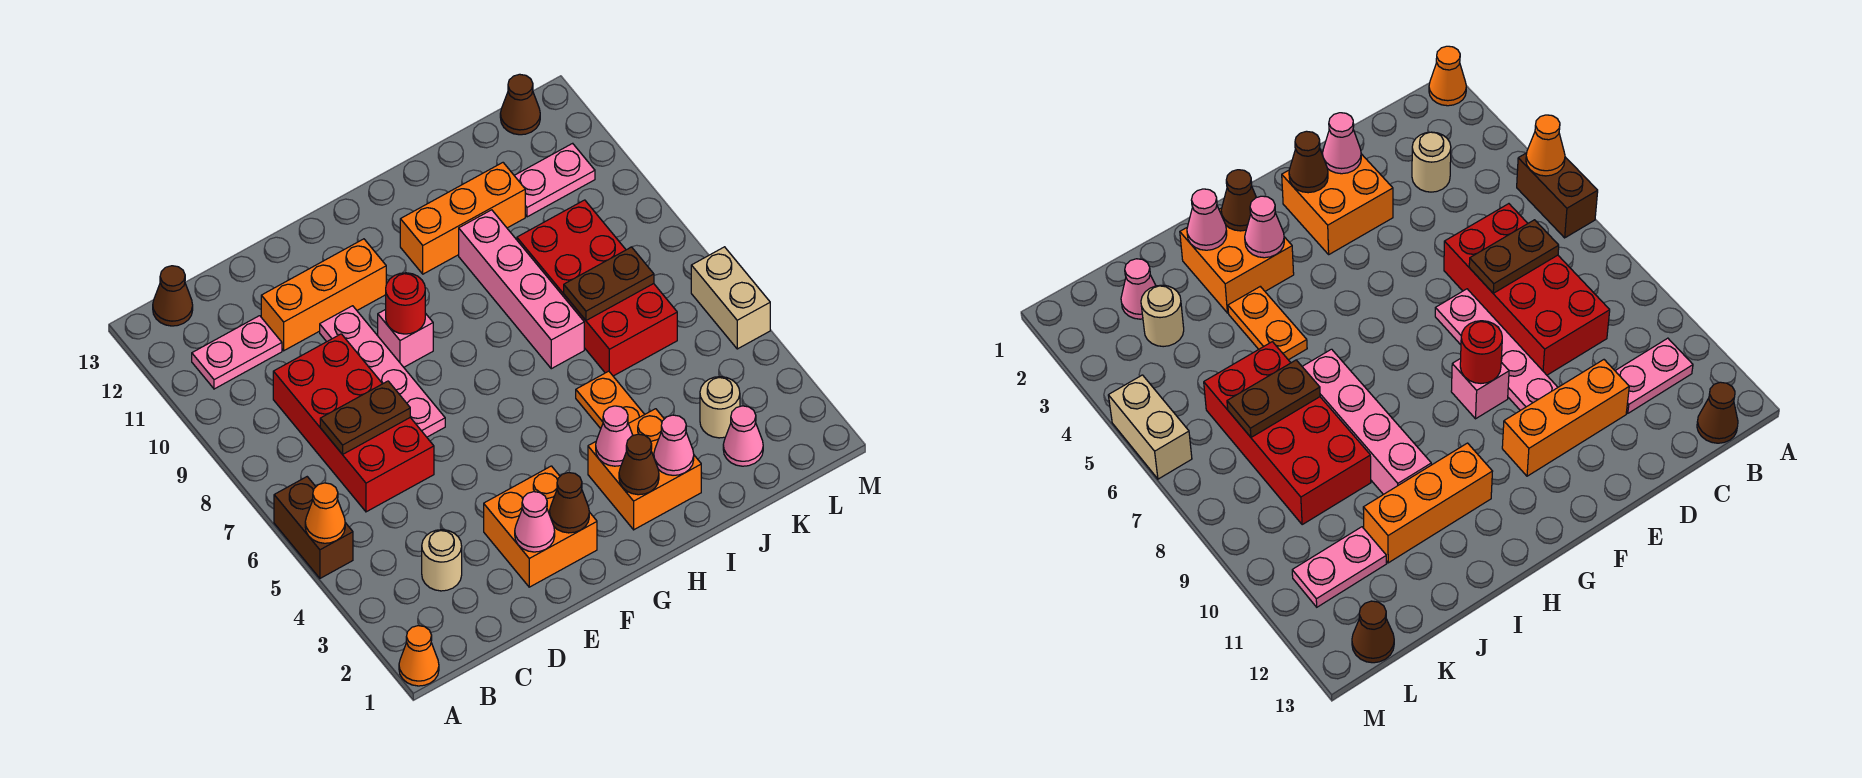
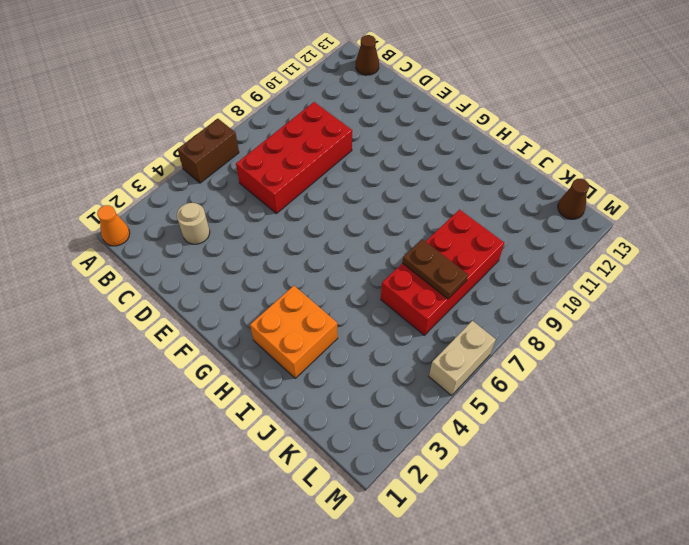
none -> pink plate B11:C11 level 1
none -> orange brick D11:F11 level 1
none -> orange brick E2:F3 level 1

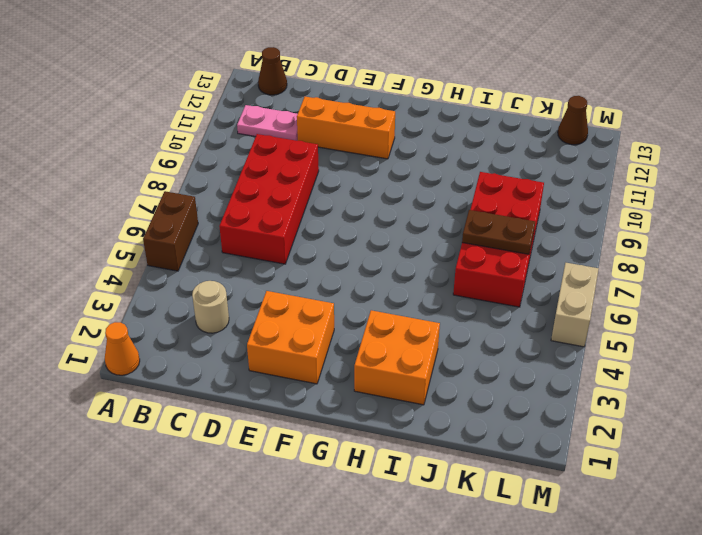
none -> pink plate E7:E10 level 1
none -> pink brick F9 level 1
none -> orange brick H11:J11 level 1

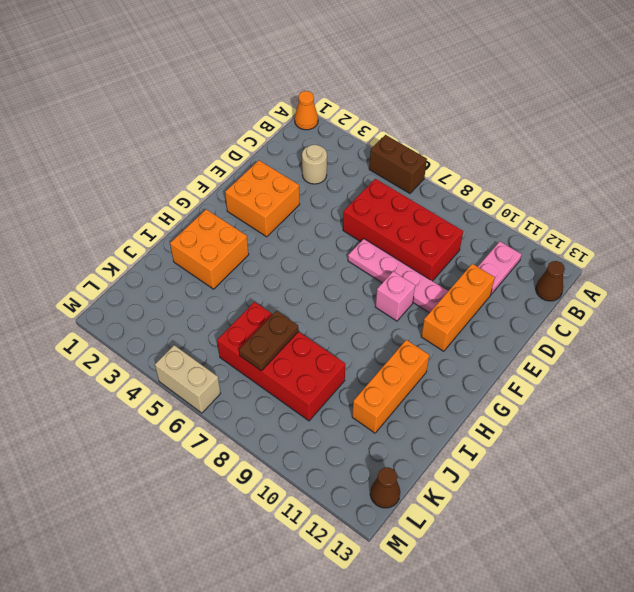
none -> orange plate I4:I5 level 1
none -> pink brick I7:I10 level 1
none -> pink cone K2 level 1

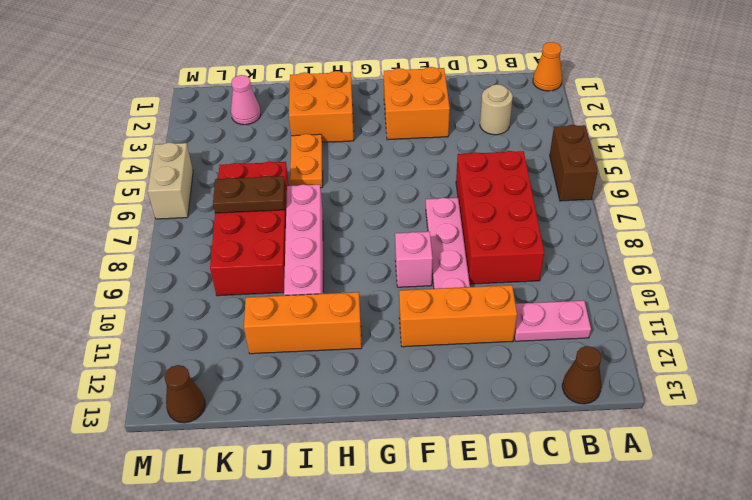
none -> tan round brick K3 level 1
none -> pink plate K11:L11 level 1
none -> orange cone A5 level 2

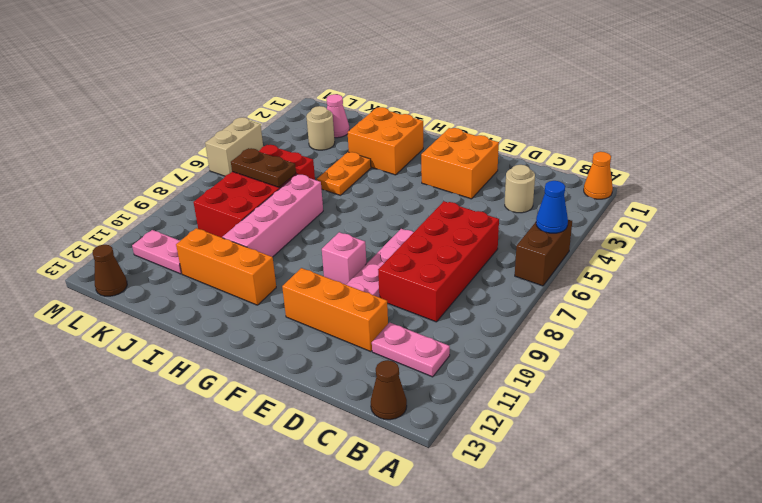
blue cone A5 level 2 -> orange cone A5 level 2
none -> brown plate C7:D7 level 2
none -> pink cone E2 level 2
none -> brown cone F2 level 2

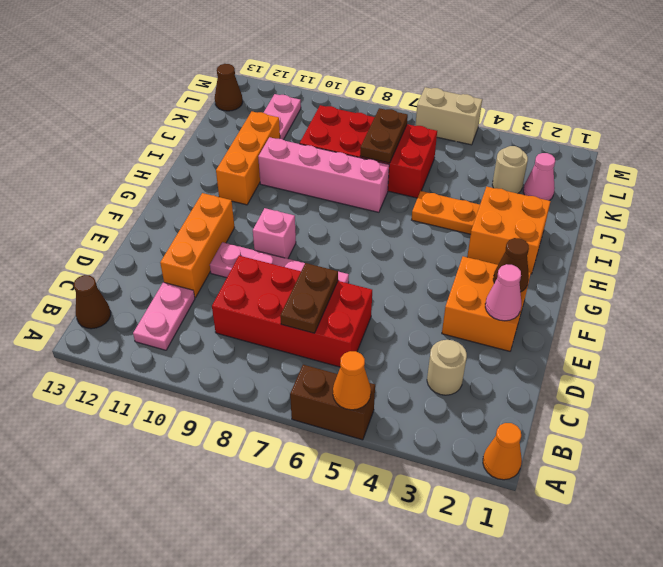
none -> red round brick F9 level 2
none -> brown cone H2 level 2
none -> pink cone H3 level 2

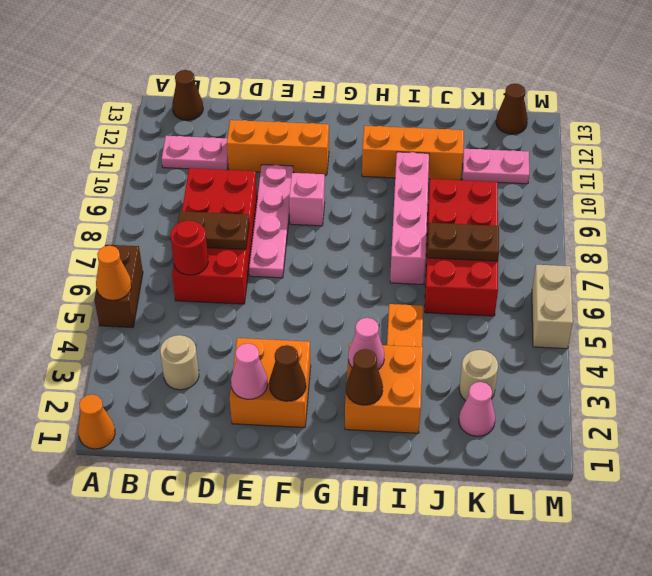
red round brick C6 level 2 -> red round brick F9 level 2
none -> pink cone I2 level 2

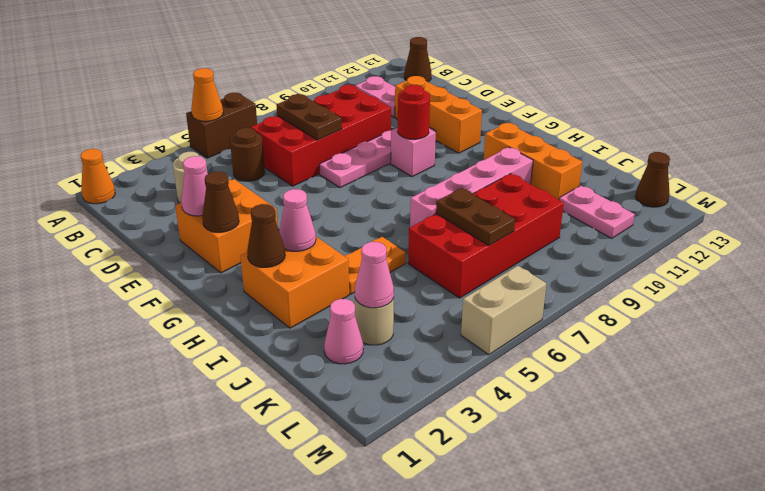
brown round brick C5 level 1 -> none
pink cone K3 level 2 -> pink cone I2 level 2

